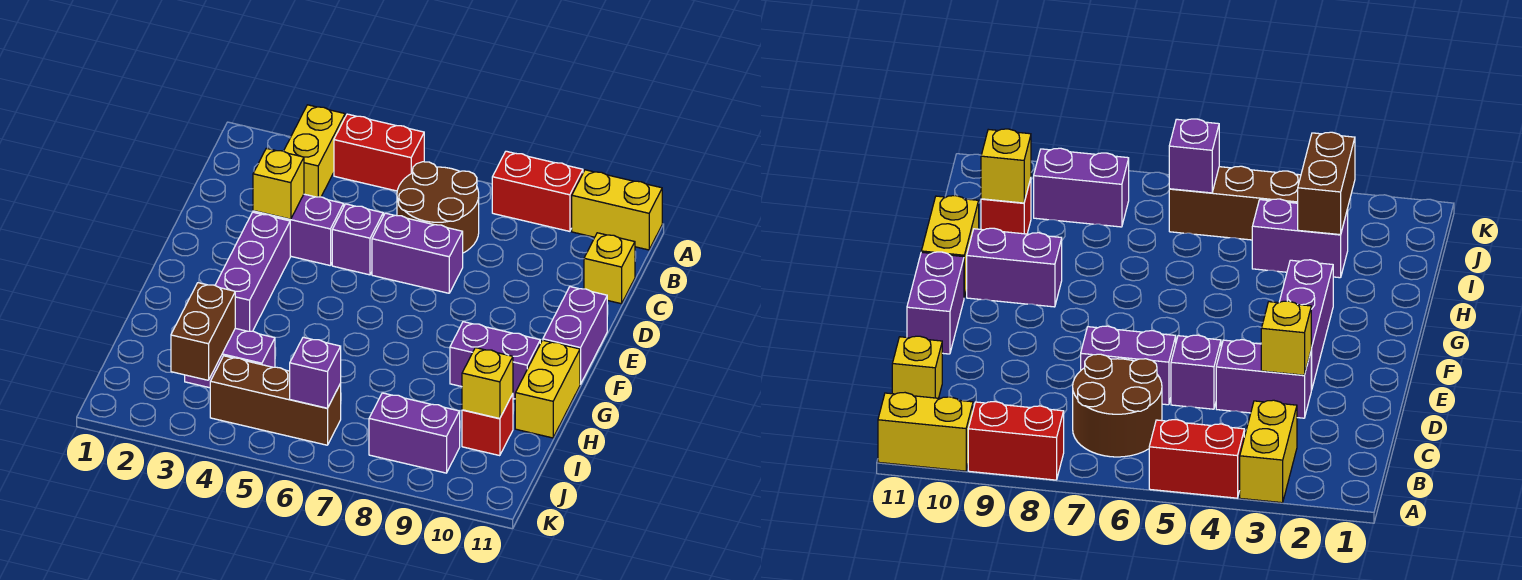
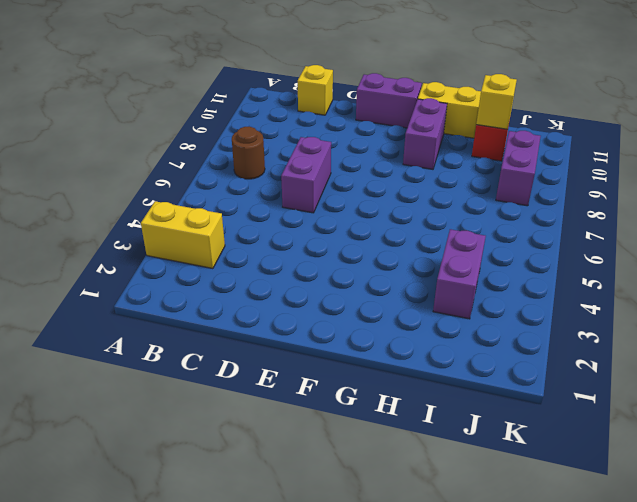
brown round brick B7 level 1 -> brown round brick B6:C7 level 1
none -> red brick A4:A5 level 1
none -> red brick A8:A9 level 1
none -> yellow brick A10:A11 level 1

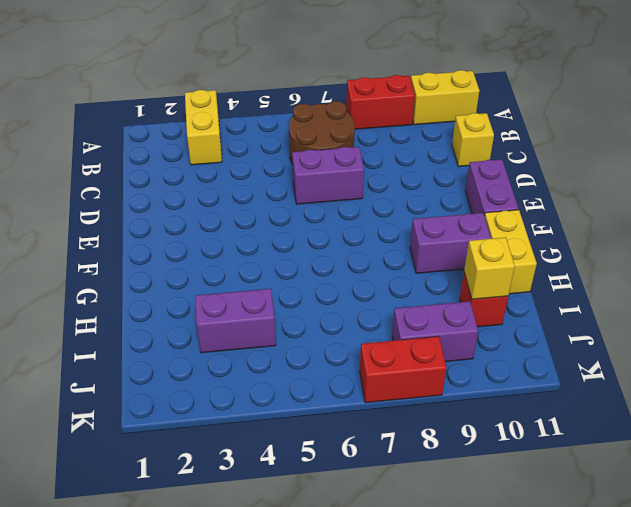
red brick K7:K8 level 1 -> red brick A4:A5 level 1
none -> purple brick D3:D4 level 1
none -> purple brick D5 level 1
none -> purple brick E3:G3 level 1

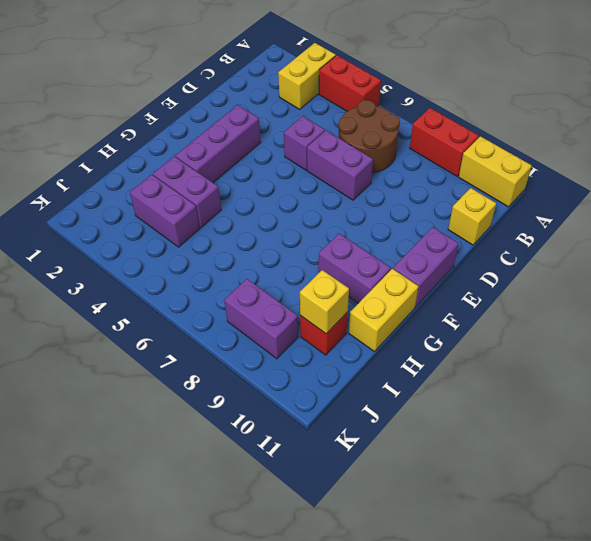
purple brick H3:H4 level 1 -> purple brick D3:D4 level 1
none -> brown brick J4:J6 level 1
none -> yellow brick D3 level 2
none -> brown brick I3:J3 level 2

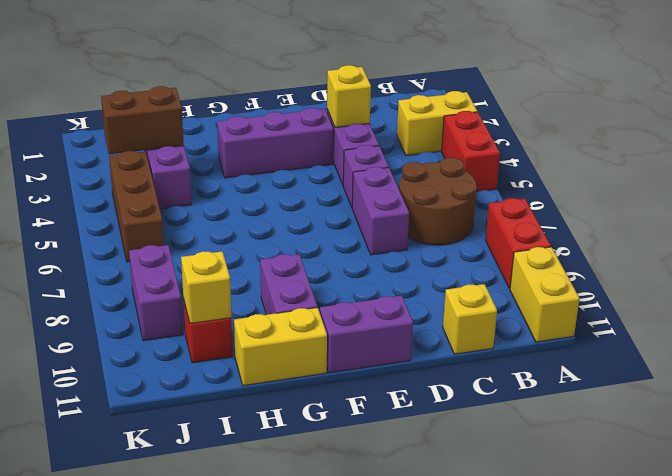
none -> purple brick J6 level 2

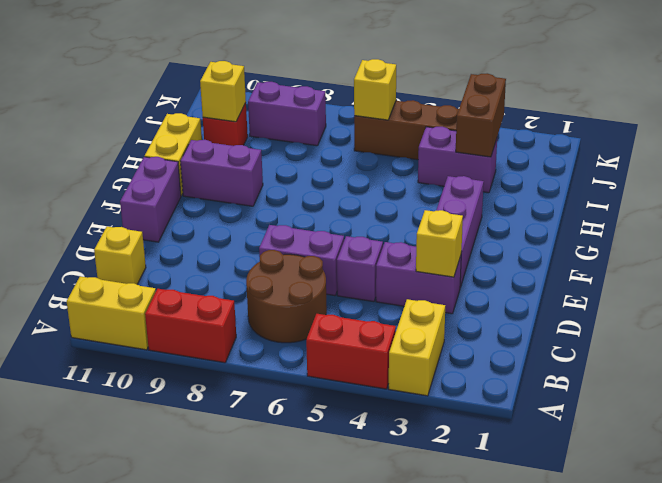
yellow brick J6 level 2 -> purple brick J6 level 2

